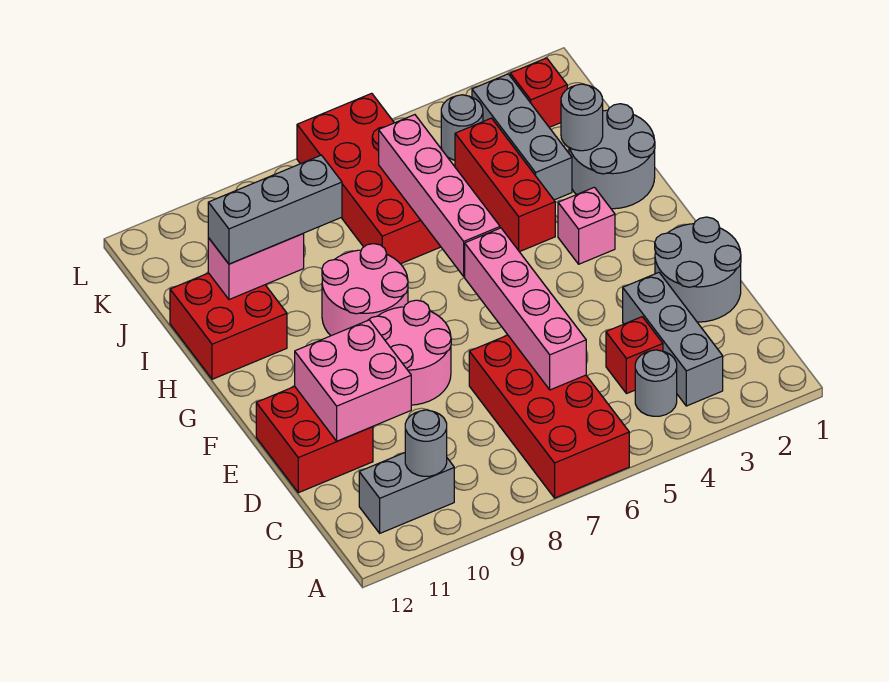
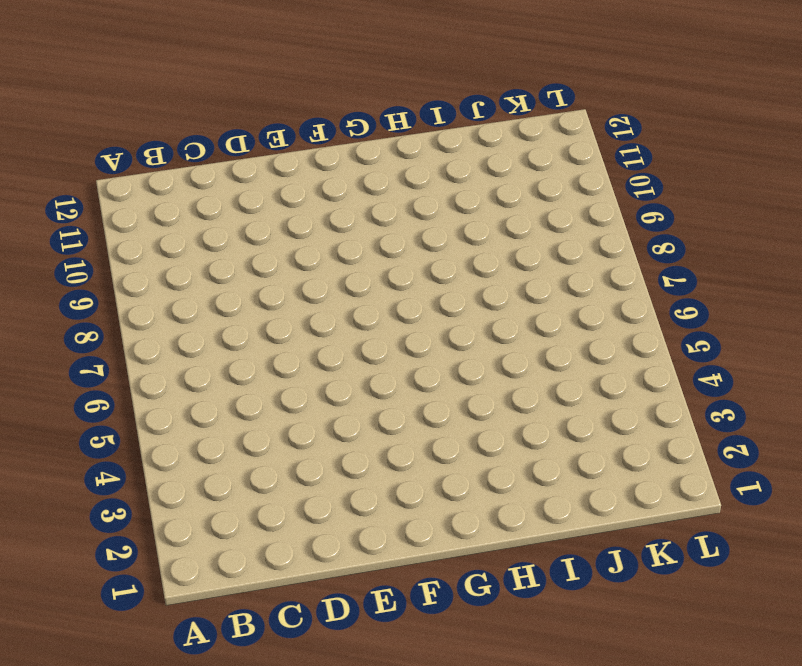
none -> red brick A6:D7 level 1
none -> grey brick B3:D3 level 1
none -> grey round brick B4 level 1

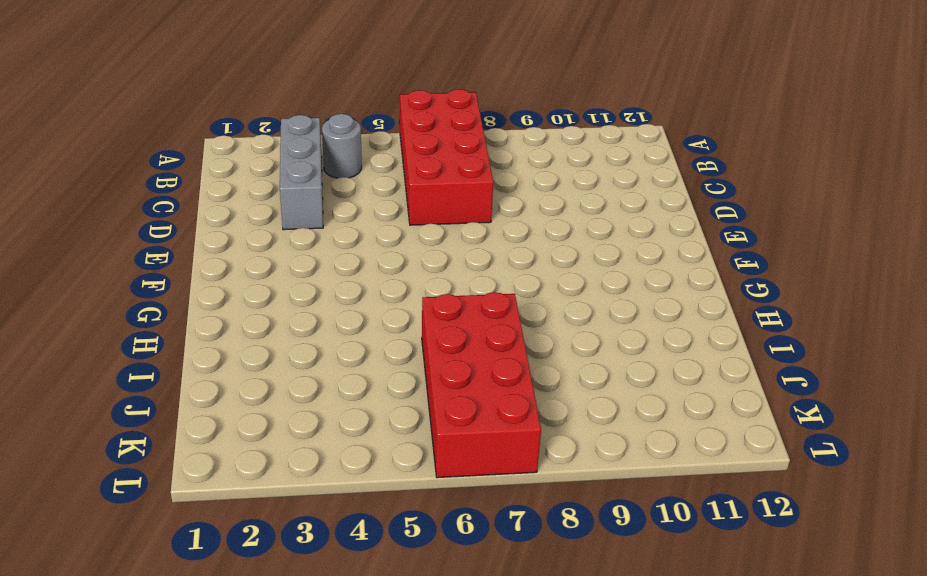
none -> grey brick B10:B11 level 1
none -> red brick C4 level 1
none -> grey round brick D1:E2 level 1

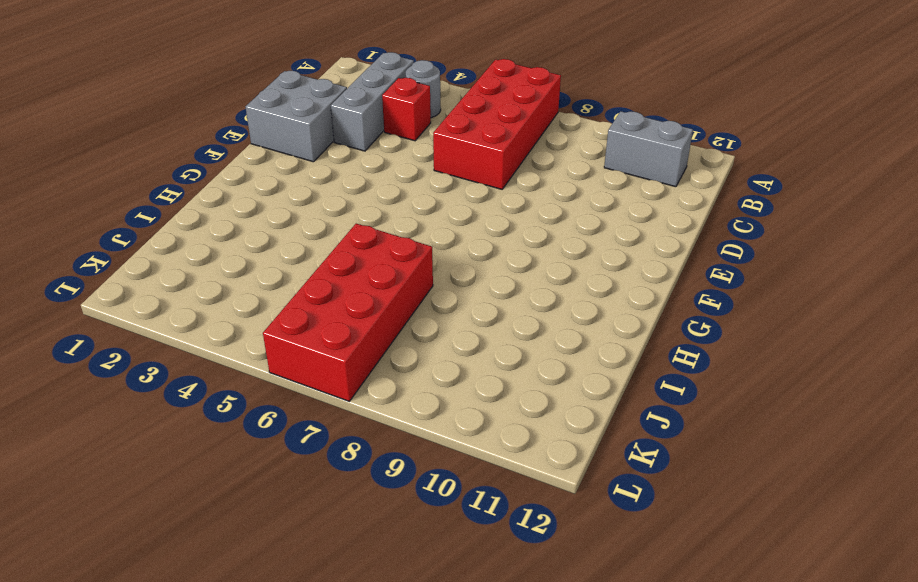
grey brick D1:E2 level 1 -> grey round brick D1:E2 level 1
none -> red brick D11:E12 level 1
none -> pink round brick E8:F9 level 1
none -> pink brick G3 level 1

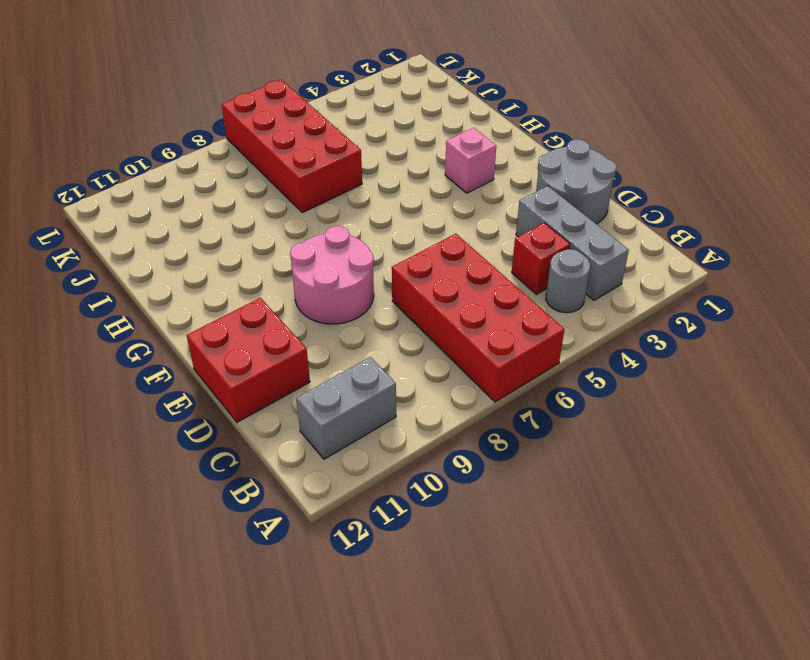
none -> pink round brick G8:H9 level 1
none -> grey round brick H1:I2 level 1
none -> red brick H4:J4 level 1

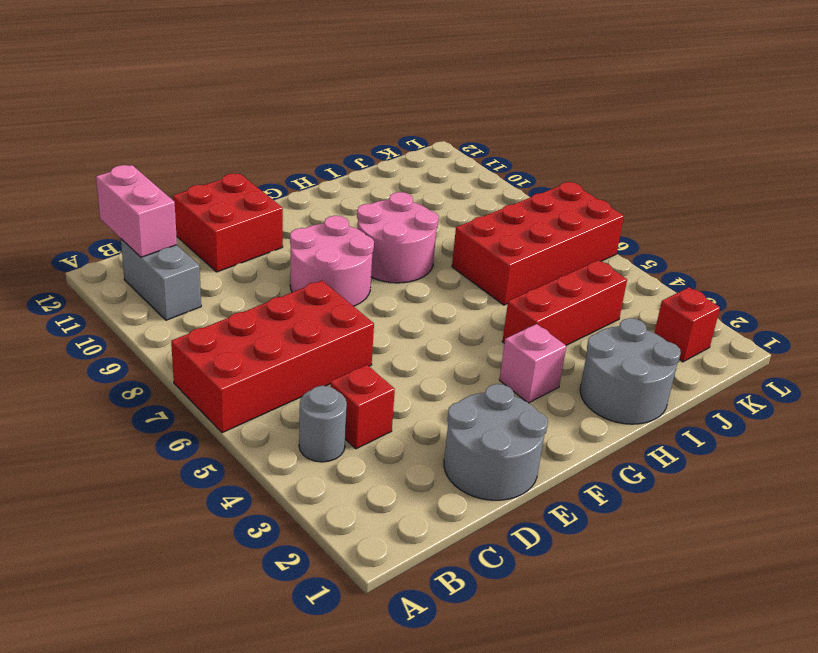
pink brick B11:B12 level 2 -> pink brick I10:I11 level 2
none -> grey brick B3:D3 level 1
none -> red brick H11:I12 level 1
none -> grey brick I3:K3 level 1

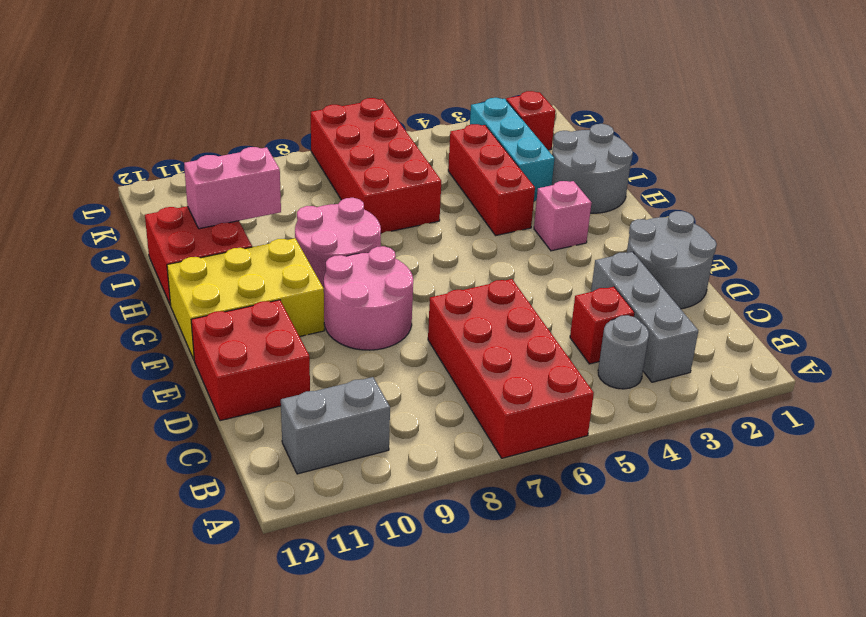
yellow brick F10:G12 level 1 -> none
cyan brick I3:K3 level 1 -> grey brick I3:K3 level 1
none -> grey round brick K4 level 1
none -> grey round brick B10 level 2
none -> pink brick C6:F6 level 2

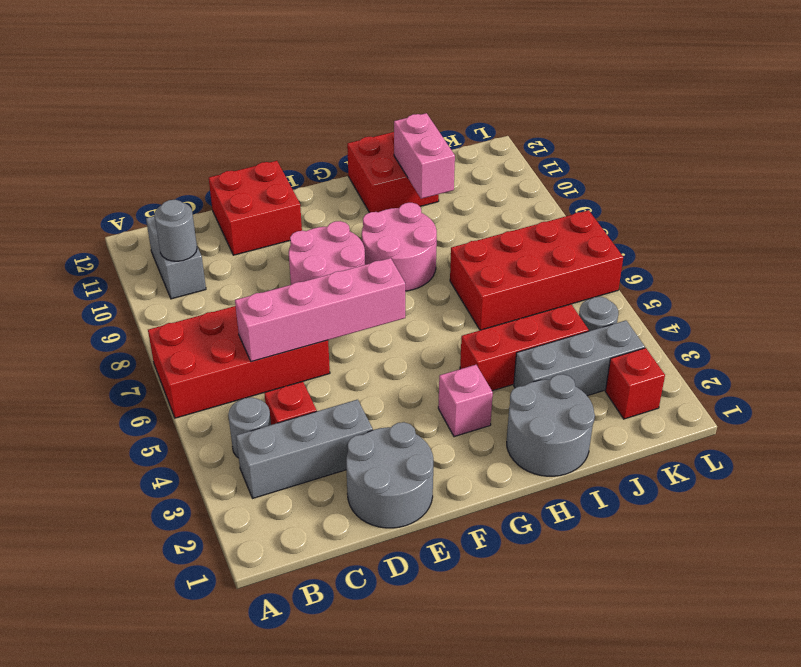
none -> pink brick D10:E11 level 2
none -> pink brick G6:J6 level 2
none -> grey round brick I2 level 2

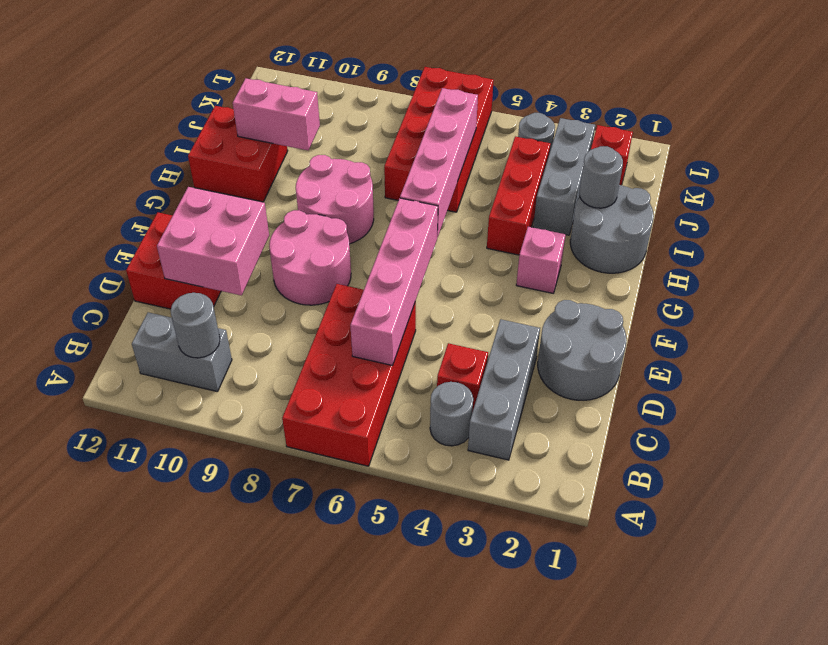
none -> grey brick I9:I11 level 3

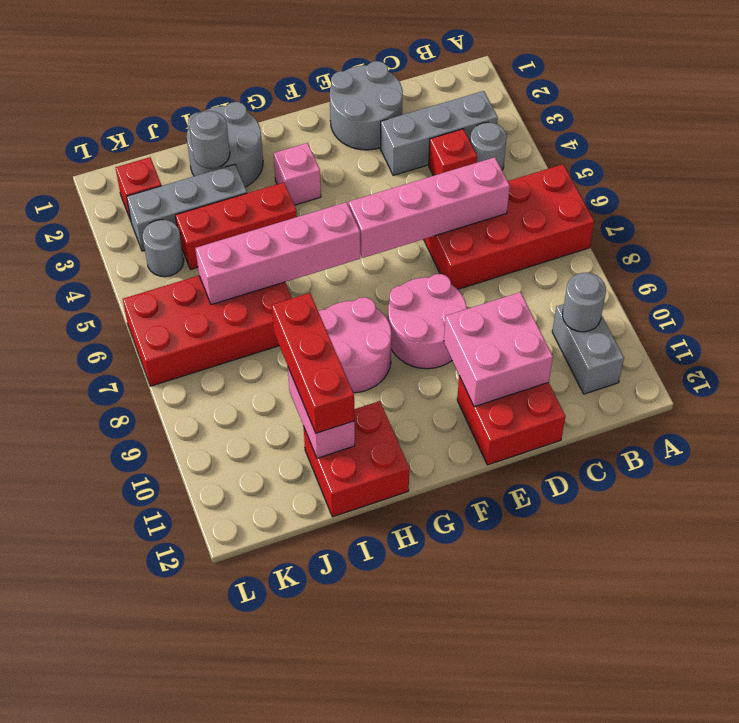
red brick I9:I11 level 3 -> grey brick I9:I11 level 3

